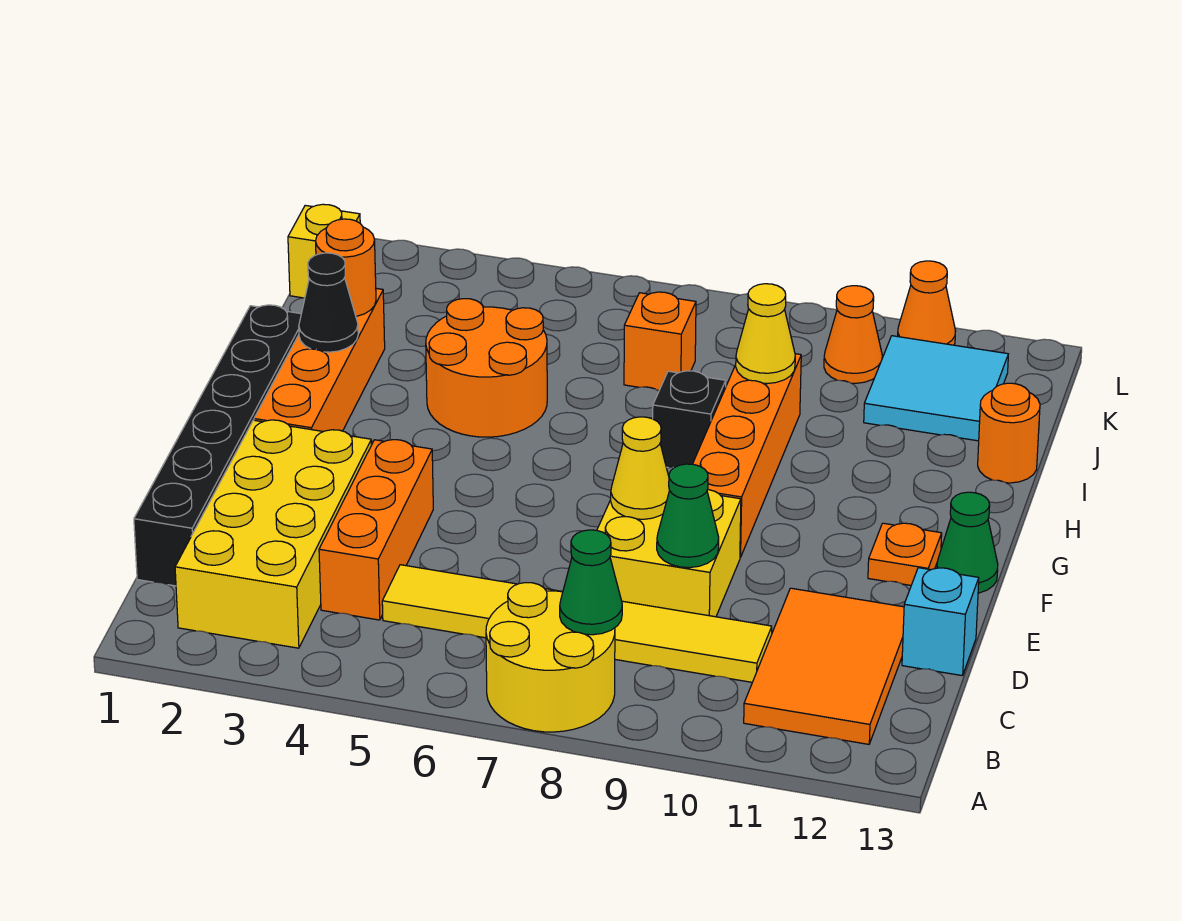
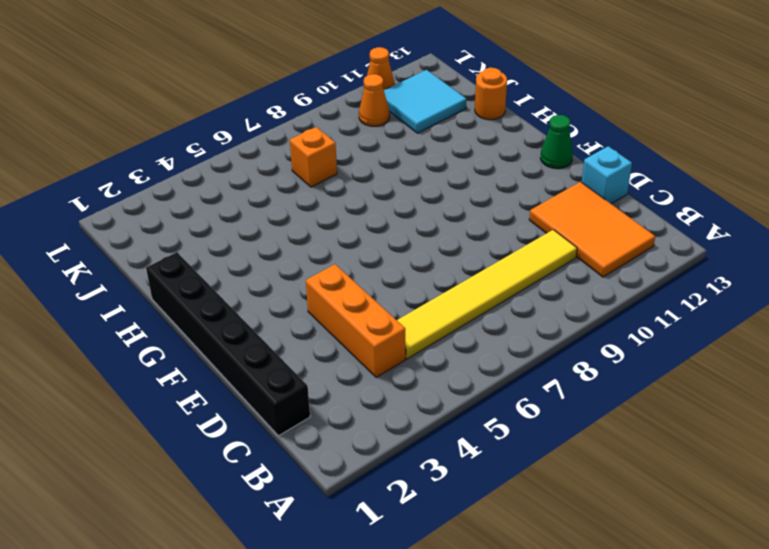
none -> yellow round brick A7:B8 level 1
none -> yellow brick B2:E3 level 1
none -> yellow brick D8:E9 level 1

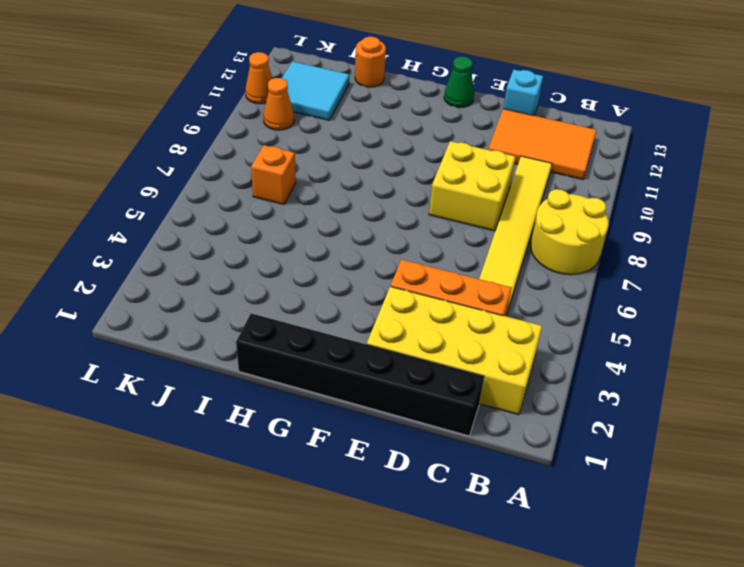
none -> orange brick F2:I2 level 1
none -> orange brick F9:I9 level 1
none -> orange plate F12 level 1

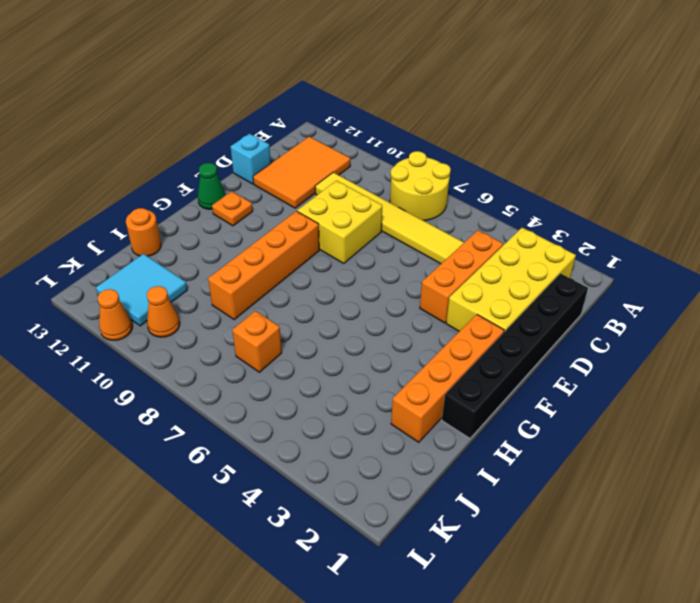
none -> orange round brick H4:I5 level 1
none -> black brick H8 level 1
none -> yellow brick K1 level 1

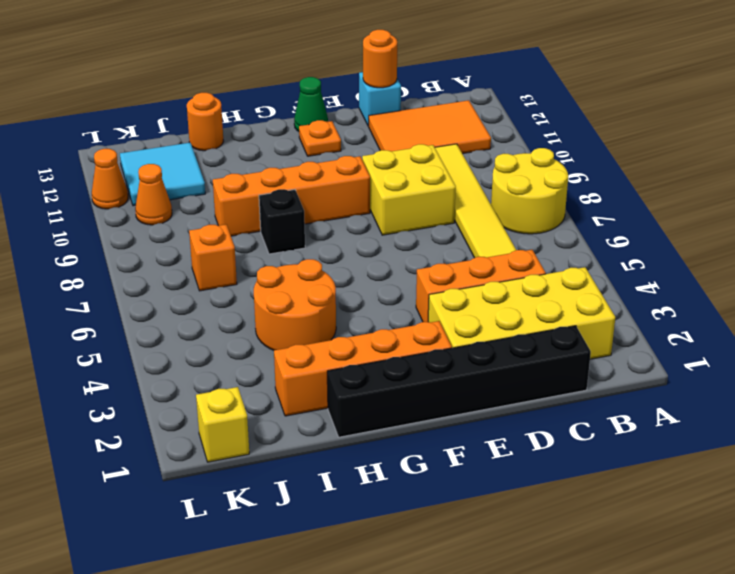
orange round brick D13 level 2 -> orange round brick I2 level 2
none -> green cone B8 level 2
none -> green cone D9 level 2
none -> yellow cone E8 level 2

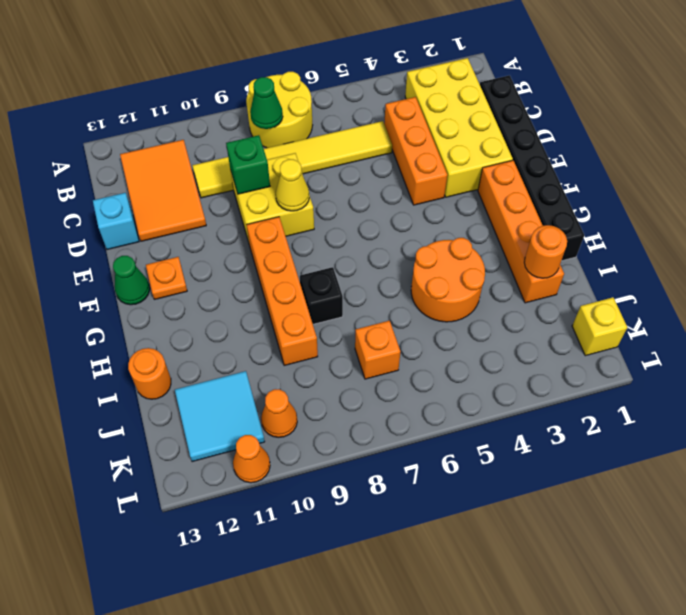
green brick D9 level 2 -> green cone D9 level 2
none -> black cone H2 level 2
none -> yellow cone I9 level 2

